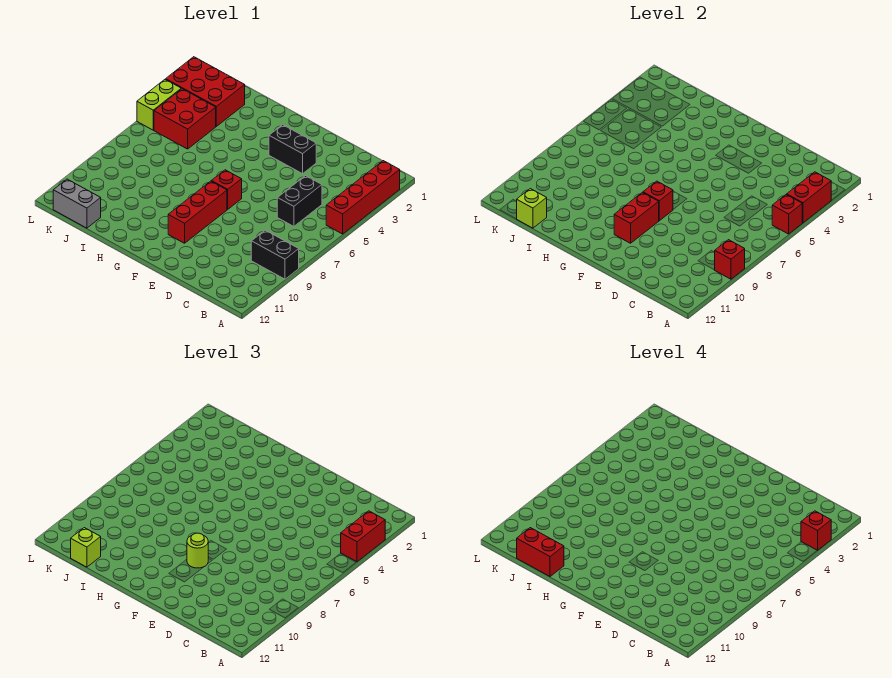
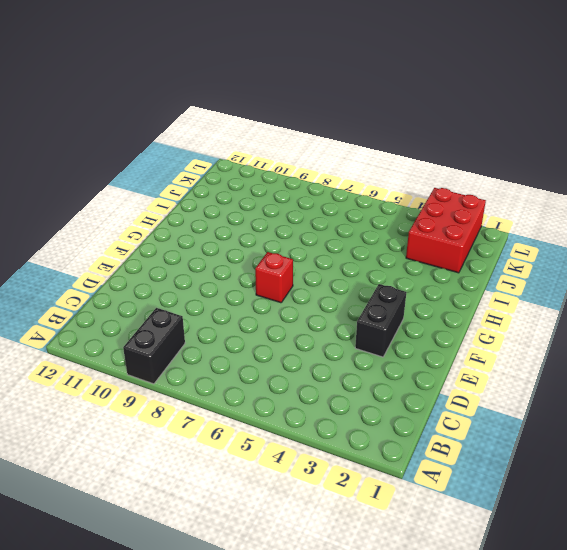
none -> red brick A2:A5 level 1
none -> black brick C5:C6 level 1
none -> red brick F8:F10 level 1

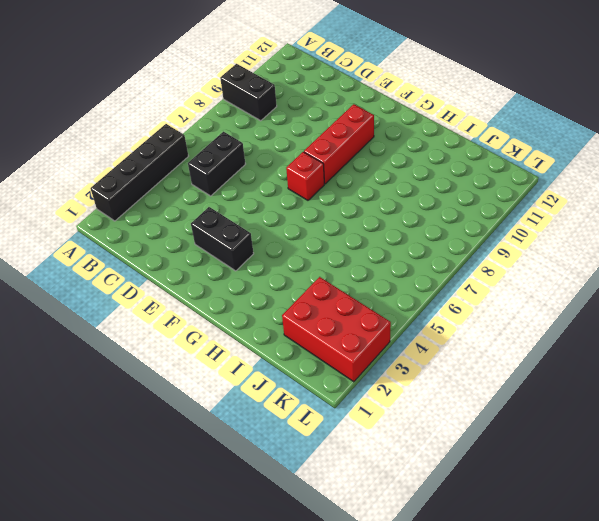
black brick A2:A5 level 1 -> red brick A2:A5 level 1
none -> red brick J4:K5 level 1
none -> grey brick J12:K12 level 1
none -> lime brick L4:L5 level 1

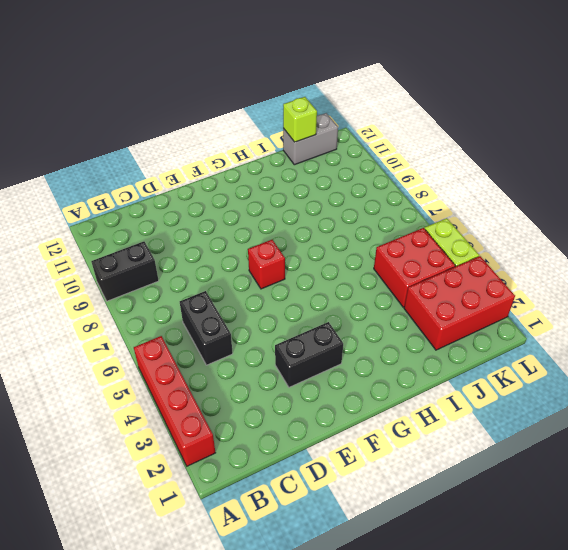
none -> red brick F8:F10 level 1
none -> red brick A3:A4 level 2
none -> red brick A5 level 2

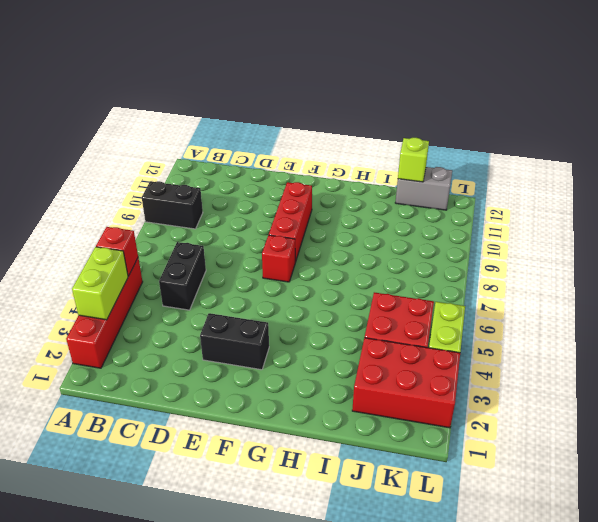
lime brick A3:A4 level 2 -> red brick A3:A4 level 2
none -> red brick A9 level 2
none -> red brick F8 level 2
none -> red brick F9:F10 level 2

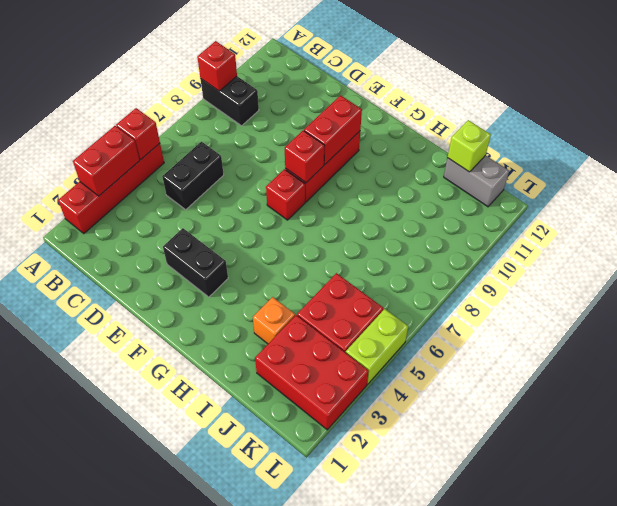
orange brick I3 level 1 -> none
none -> red brick A3:A4 level 3
none -> lime round brick F9 level 3
none -> lime brick J12 level 3

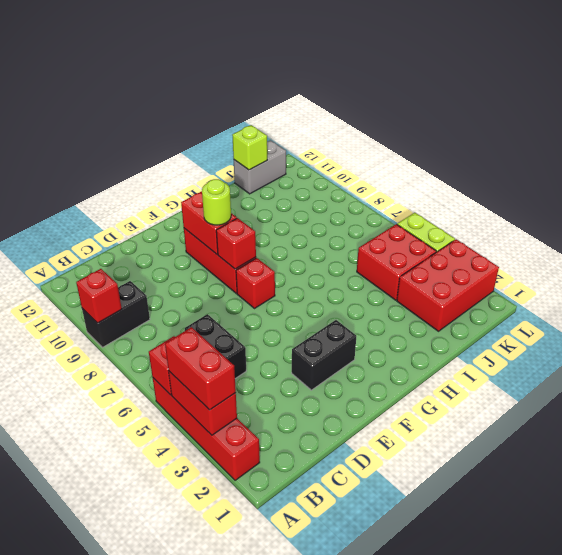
none -> lime brick J12 level 3
none -> red brick A3 level 4
none -> red brick I12:J12 level 4

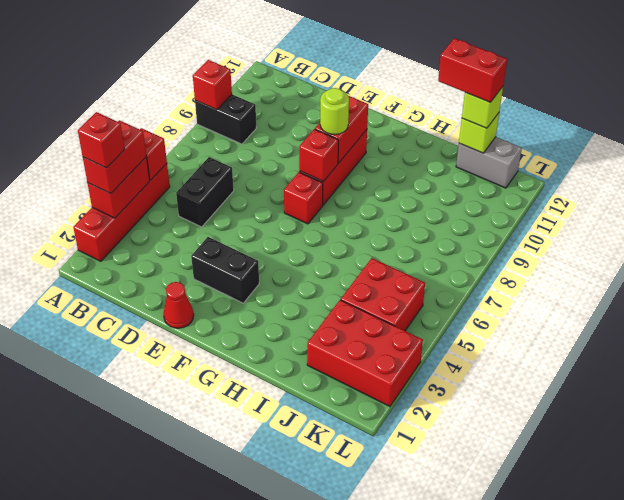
red cone E1 level 1 -> none
none -> lime brick L4:L5 level 1

